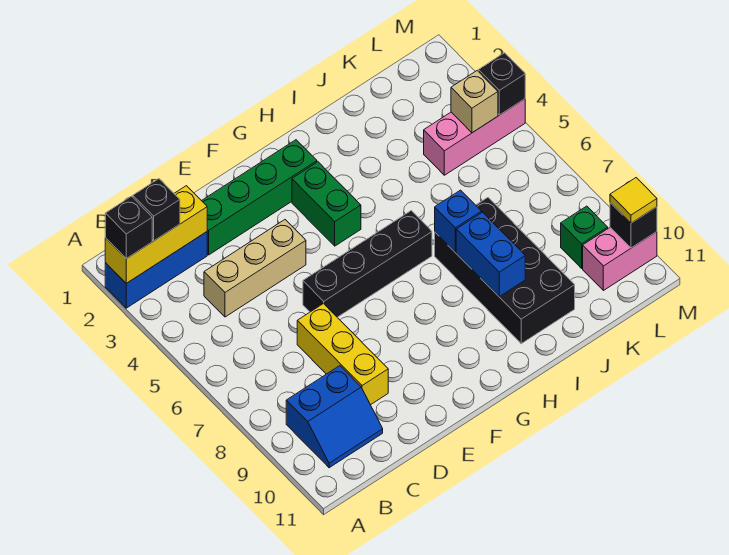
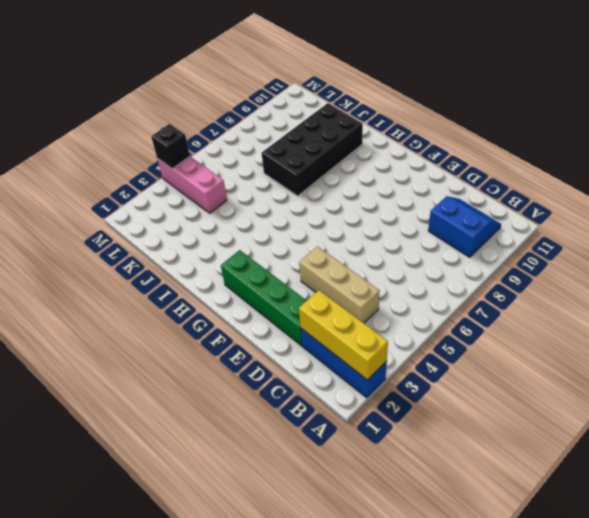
none -> yellow brick D7:D9 level 1
none -> black brick E6:H6 level 1
none -> green brick G3:G4 level 1

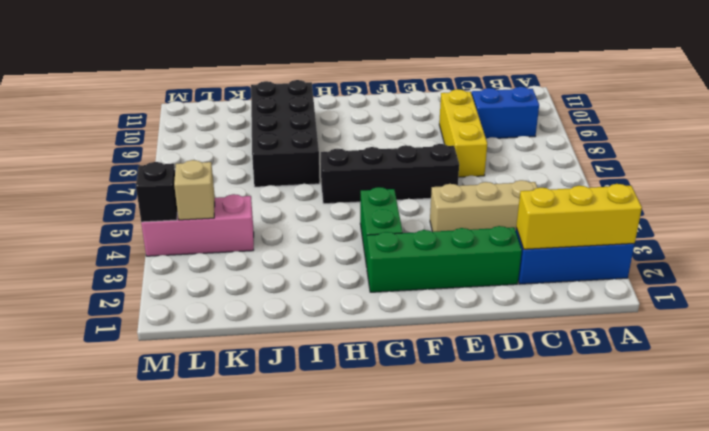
none -> green brick L9 level 1
none -> pink brick L10:M10 level 1
none -> blue brick I7 level 2

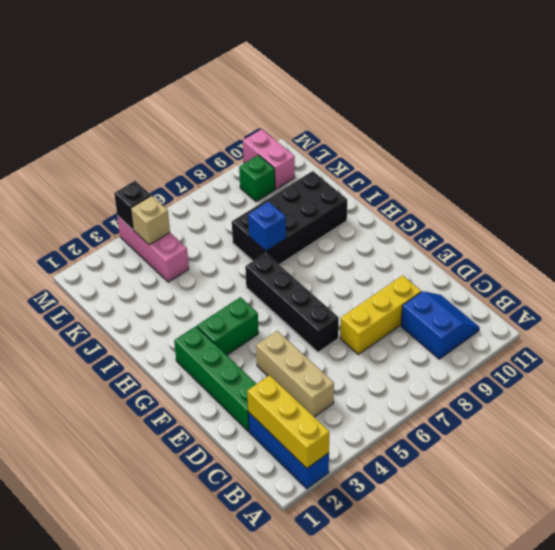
none -> blue brick I8:I9 level 2
none -> black brick M10 level 2
none -> black brick A2 level 3

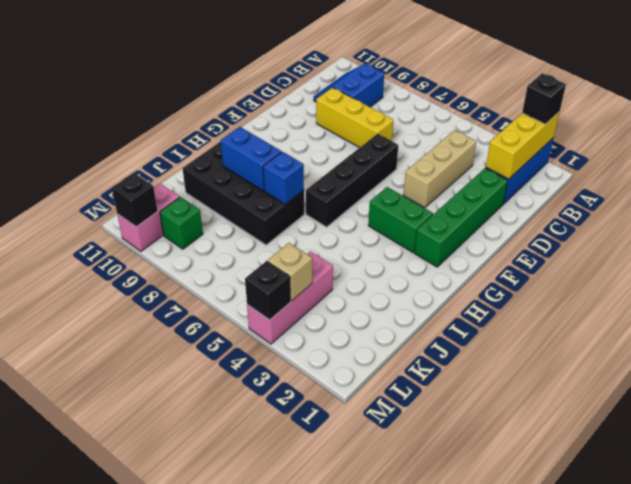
none -> black brick B2 level 3
none -> yellow tile M10 level 3

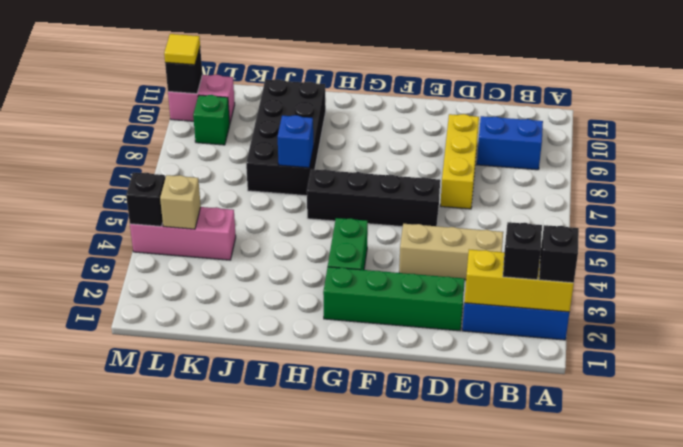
none -> blue brick I8:I9 level 2

